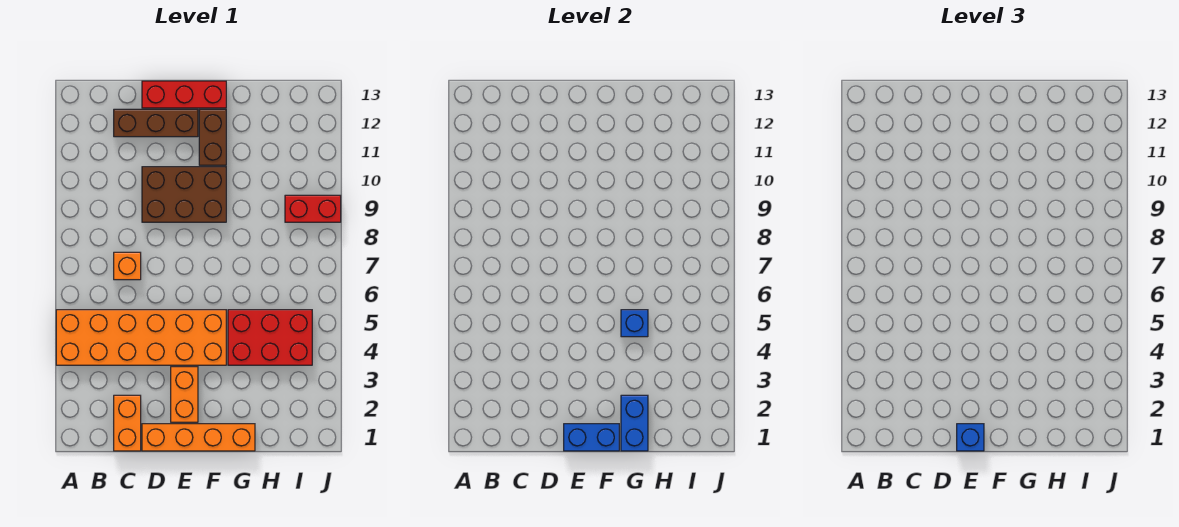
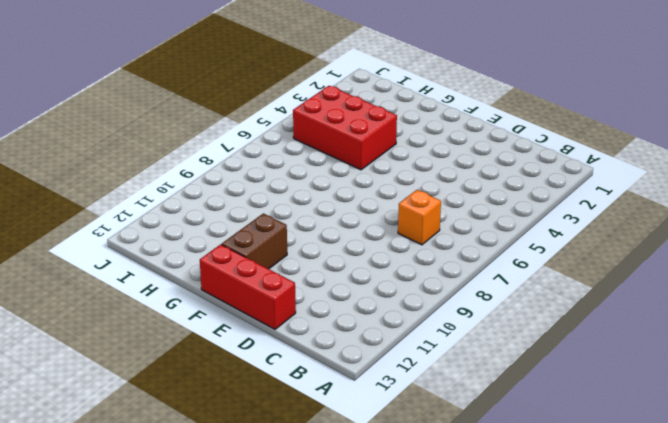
none -> orange brick A4:F5 level 1
none -> orange brick C1:C2 level 1
none -> brown brick C12:E12 level 1

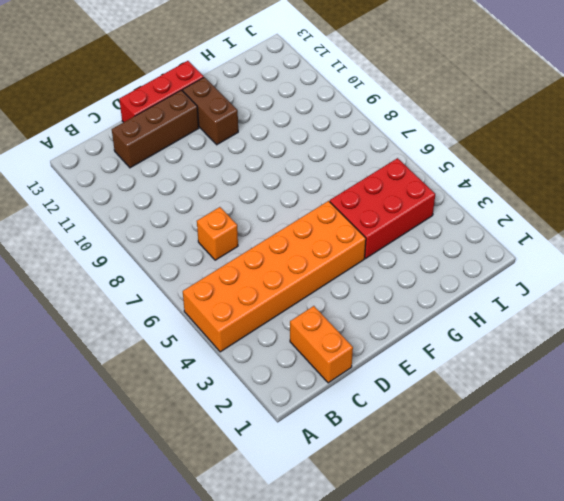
none -> orange brick D1:G1 level 1
none -> brown brick D9:F10 level 1
none -> orange brick E2:E3 level 1

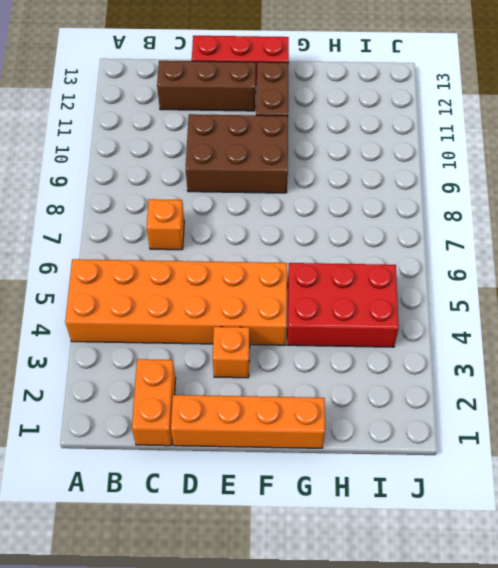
orange brick E3 level 1 -> orange brick E2:E3 level 1
none -> red brick I9:J9 level 1
none -> blue brick E1:F1 level 2
none -> blue brick G1:G2 level 2

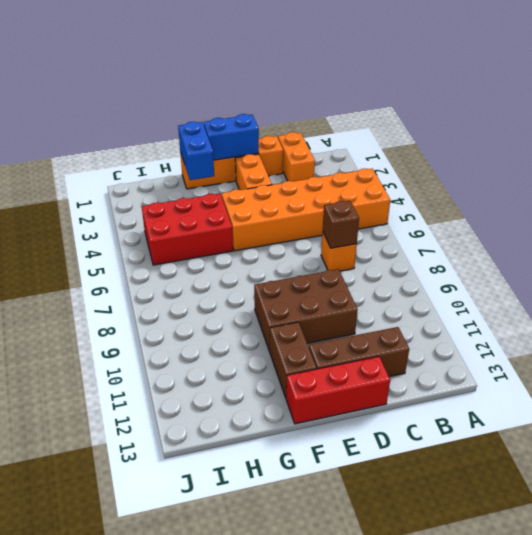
brown brick C7 level 2 -> none
none -> red brick I9:J9 level 1
none -> blue brick G5 level 2
none -> blue brick E1 level 3

